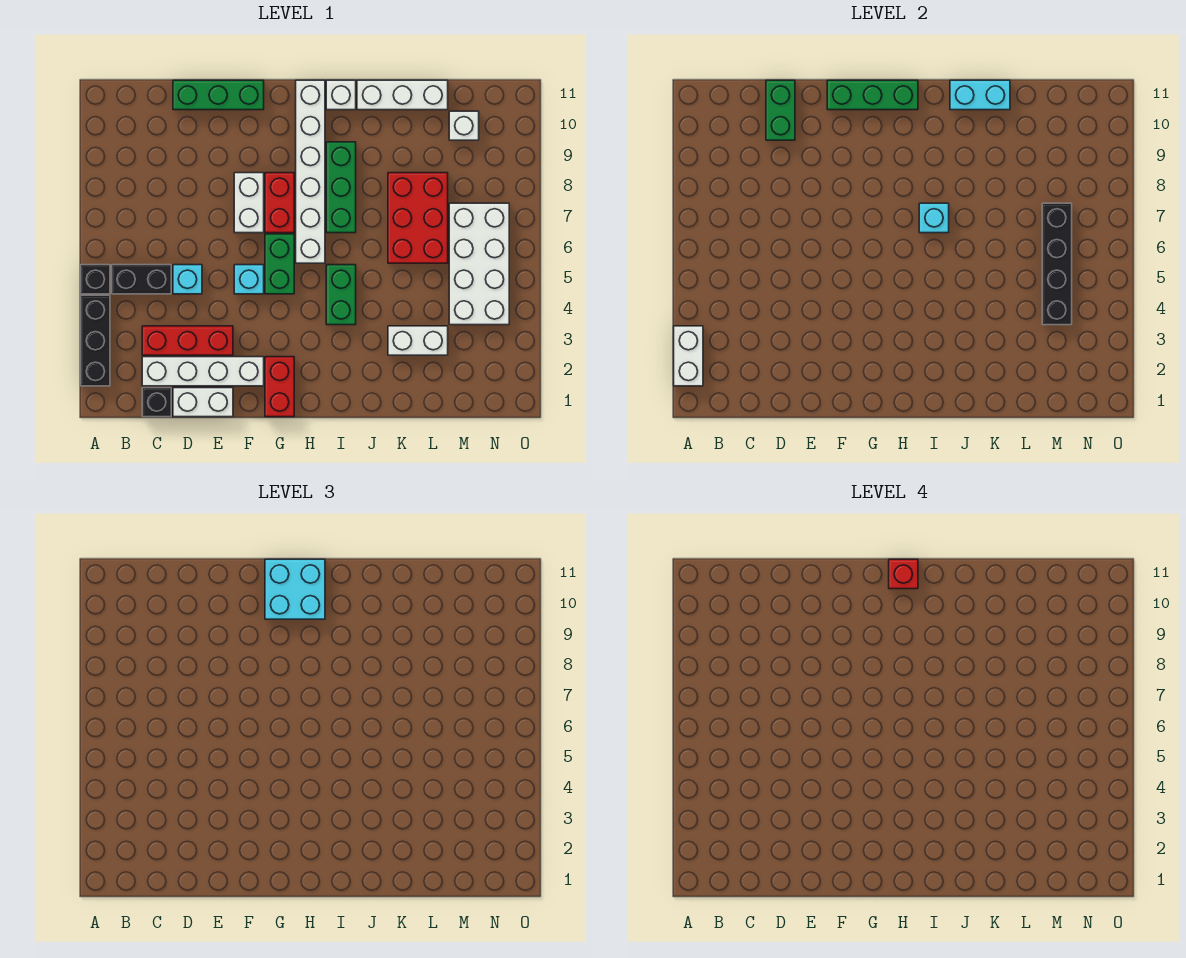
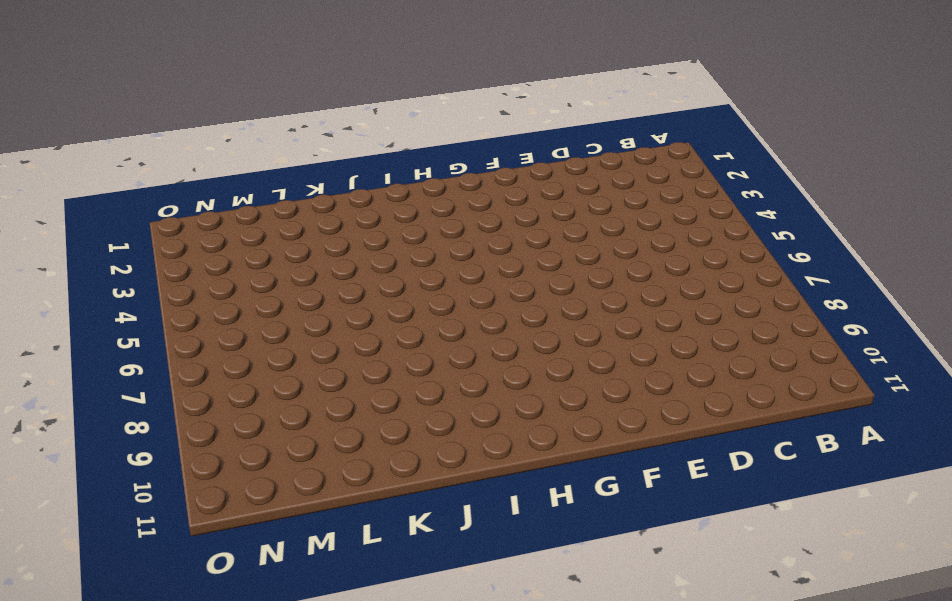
none -> black brick A2:A4 level 1
none -> black brick A5 level 1
none -> black brick B5:C5 level 1
none -> black brick C1 level 1

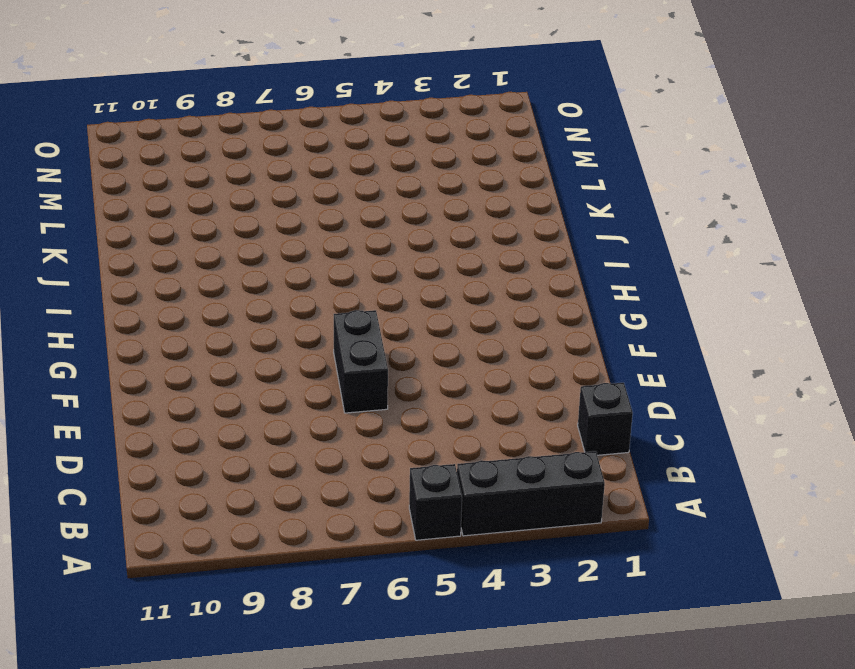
black brick E6:F6 level 1 -> black brick B5:C5 level 1
none -> white brick C2:F2 level 1
none -> red brick C3:E3 level 1
none -> white brick D1:E1 level 1
none -> cyan brick D5 level 1

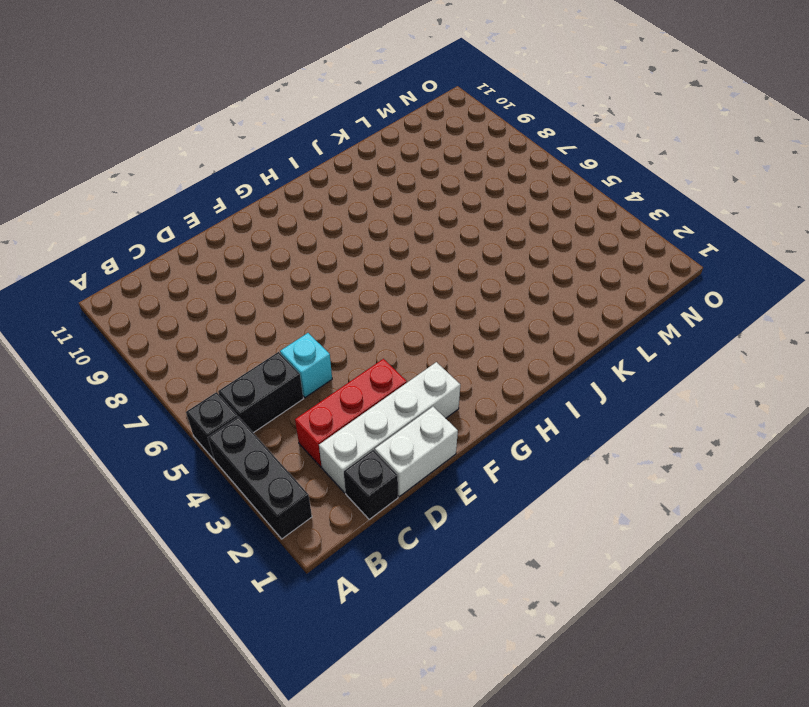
none -> green brick D11:F11 level 1
none -> cyan brick F5 level 1
none -> white brick F7:F8 level 1
none -> red brick G1:G2 level 1

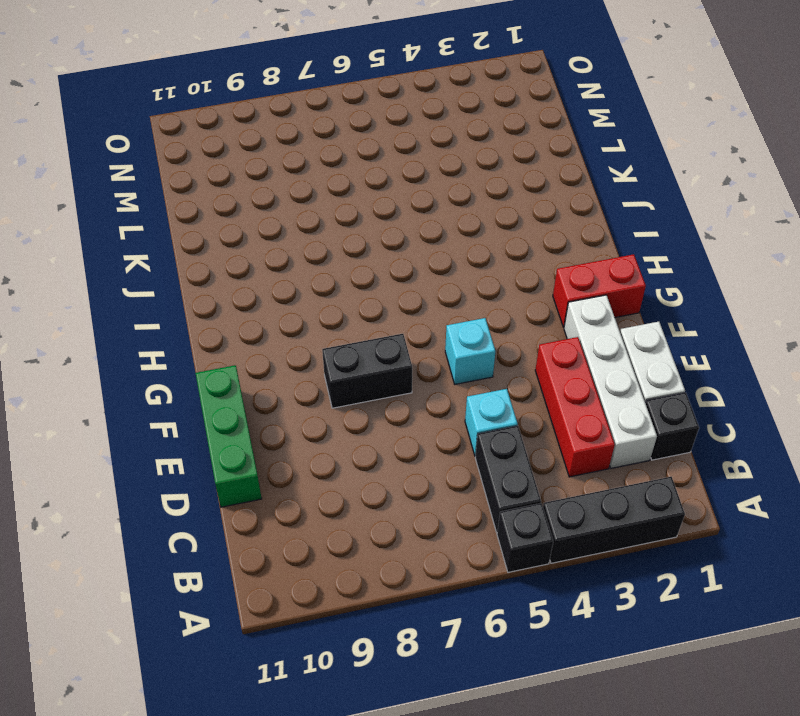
black brick F7:F8 level 1 -> white brick F7:F8 level 1
none -> green brick G5:G6 level 1
none -> red brick G7:G8 level 1
none -> white brick H6:H11 level 1
none -> green brick I4:I5 level 1

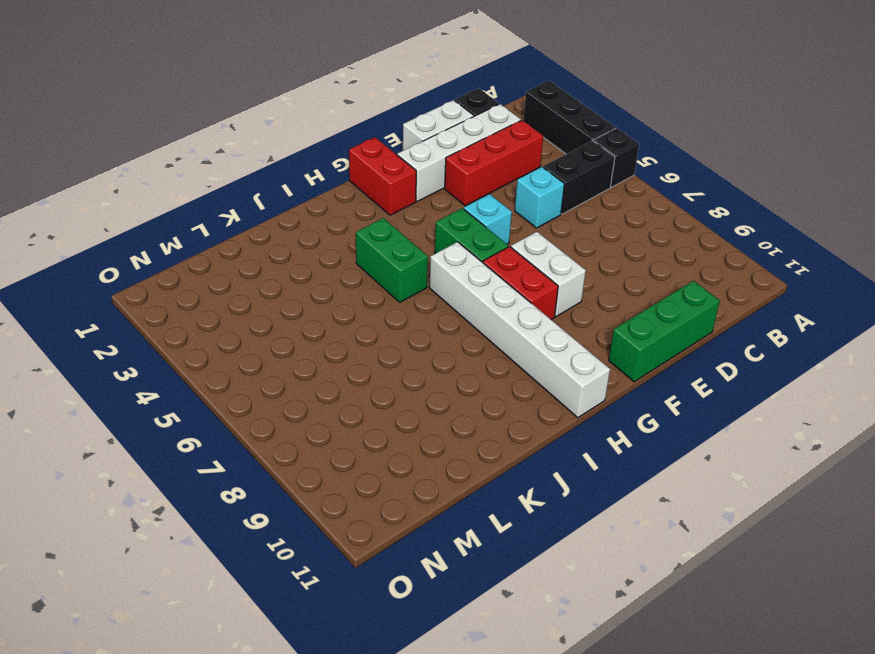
none -> green brick I7:I9 level 1
none -> white brick I11 level 1
none -> white brick J11:L11 level 1
none -> white brick K3:L3 level 1

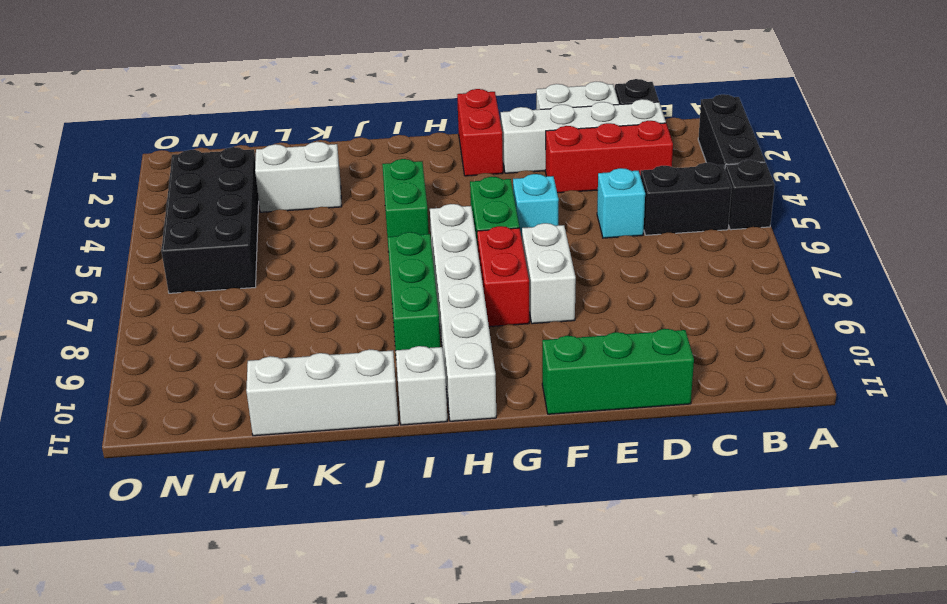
black brick M3:N6 level 1 -> white brick M4:N7 level 1
none -> red brick K6:L8 level 1
none -> white brick M10 level 1
none -> white brick A2:A3 level 2
none -> green brick D10:D11 level 2

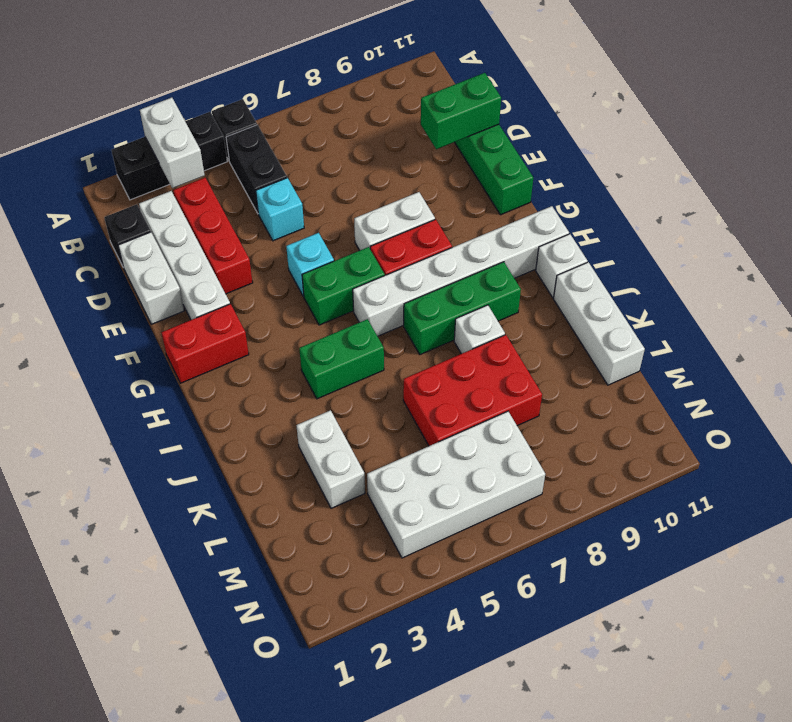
white brick A3:B3 level 2 -> white brick A2:A3 level 2
white brick J8 level 1 -> white brick M10 level 1
none -> green brick F11:H11 level 2
none -> cyan brick I7 level 2
none -> cyan brick J11:K11 level 2
none -> black brick M4:M7 level 2

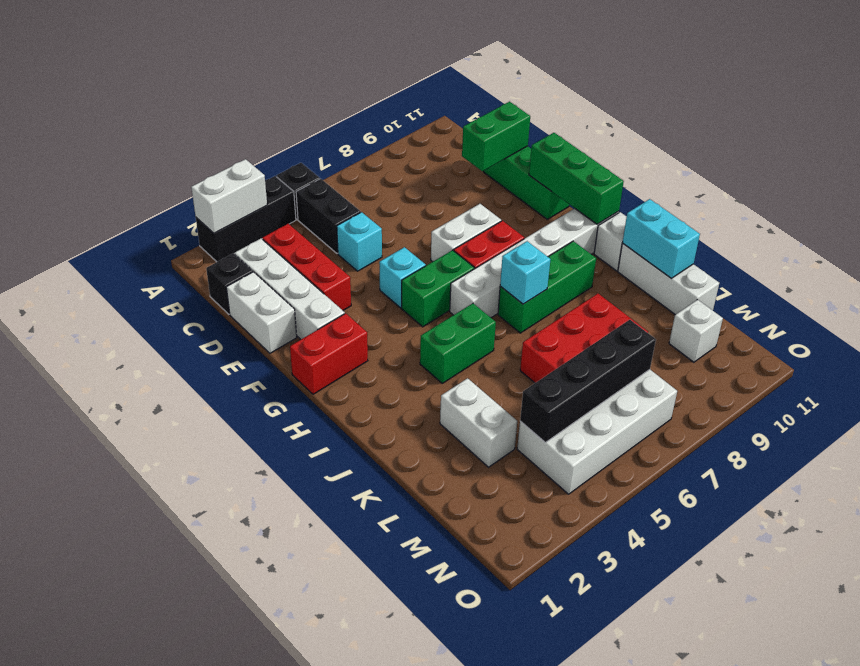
none -> cyan brick G10:H11 level 3
none -> red brick H11 level 4

